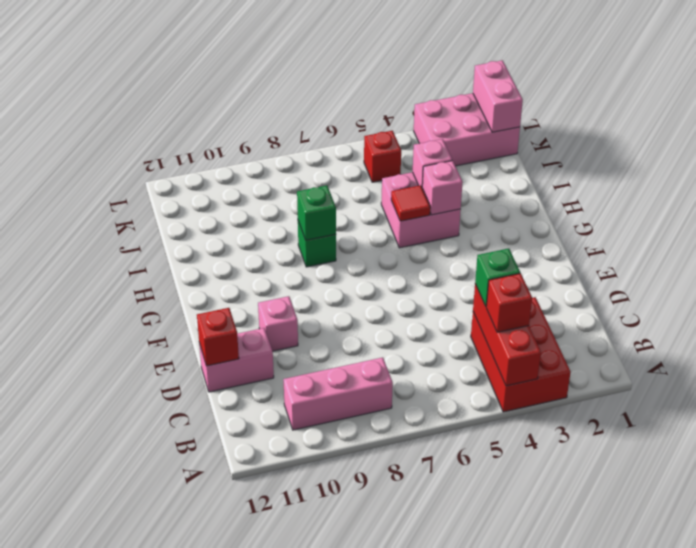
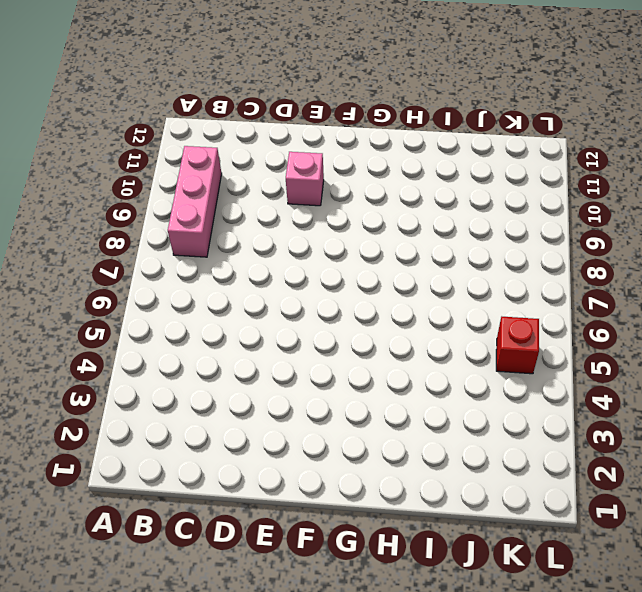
none -> red brick A3:C4 level 1
none -> pink brick D11:D12 level 1
none -> pink brick H4:I5 level 1

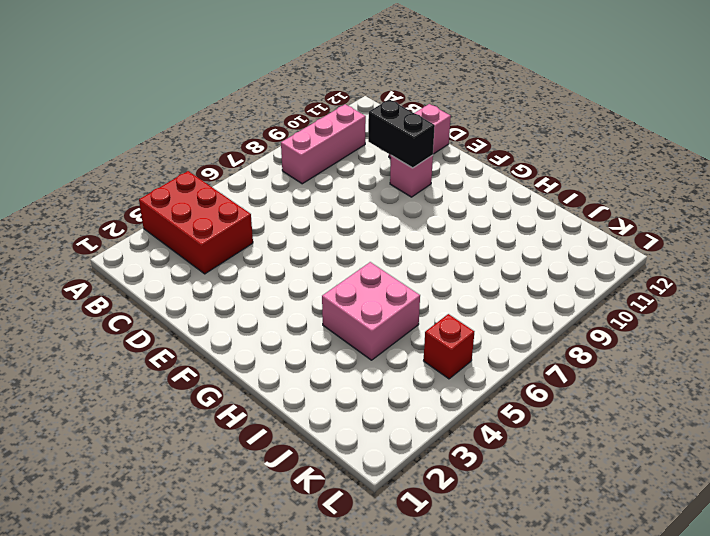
black brick D10:E10 level 2 -> none
none -> green brick H8 level 1
none -> pink brick K1:L3 level 1
none -> red brick A4:C4 level 2

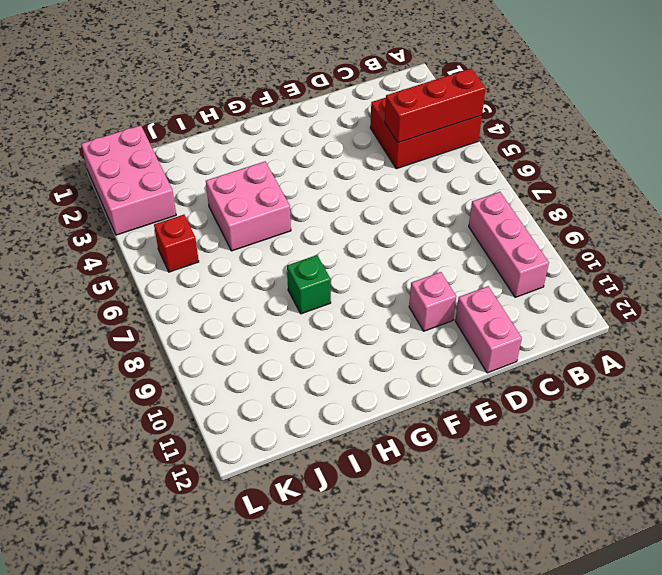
none -> red brick D12 level 2
none -> pink brick H4 level 2
none -> red tile H5 level 2

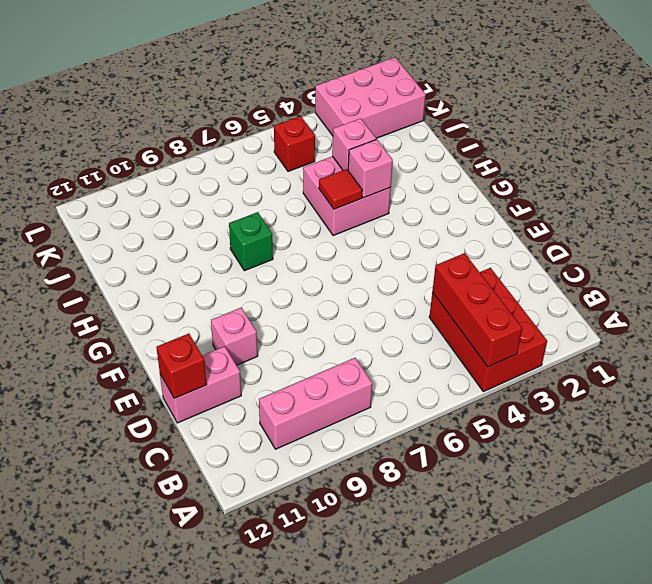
none -> green brick H8 level 2
none -> pink brick K1:L1 level 2
none -> red brick B4 level 3

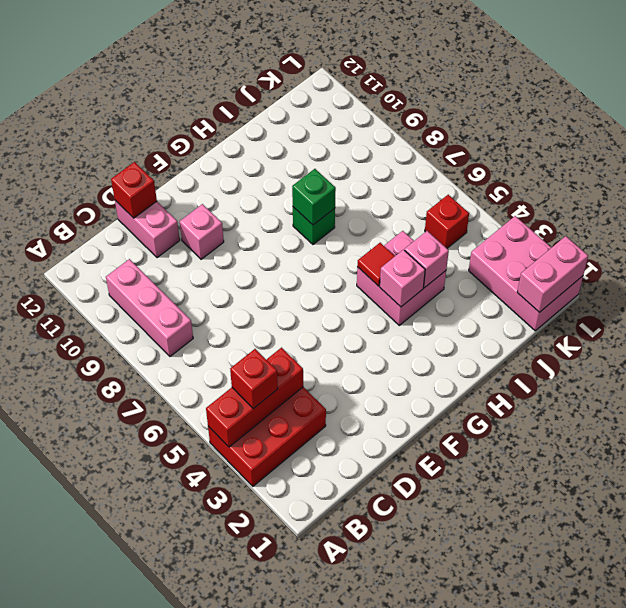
none -> green brick C4 level 3

